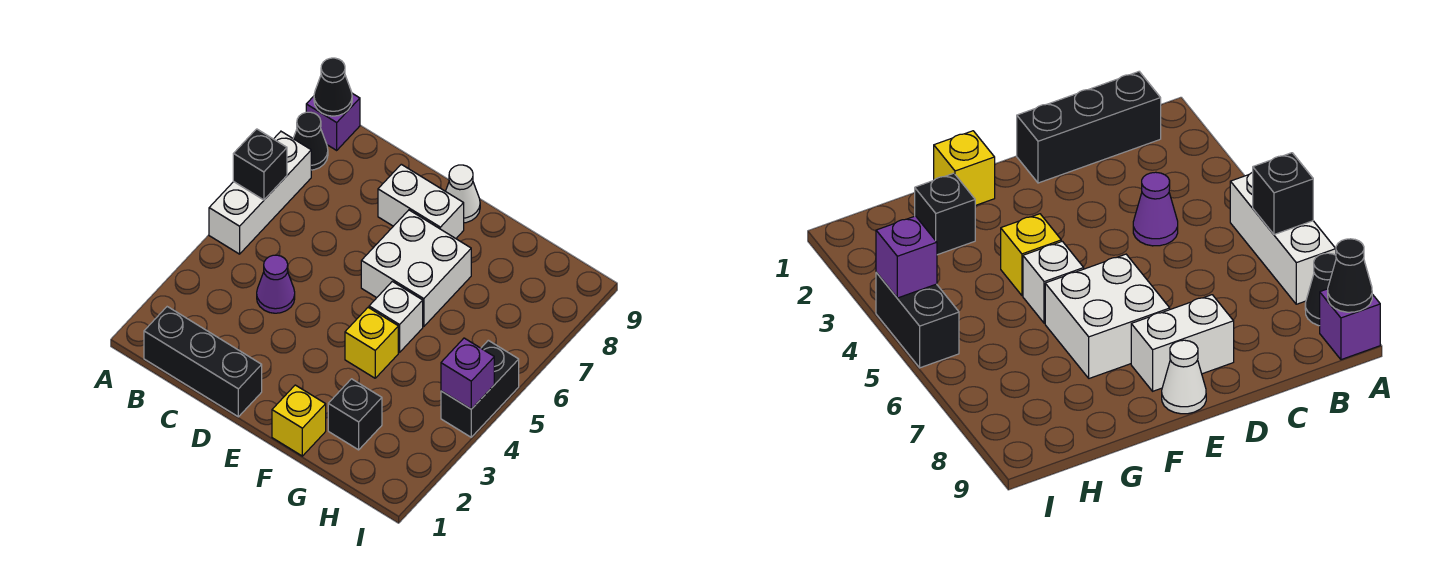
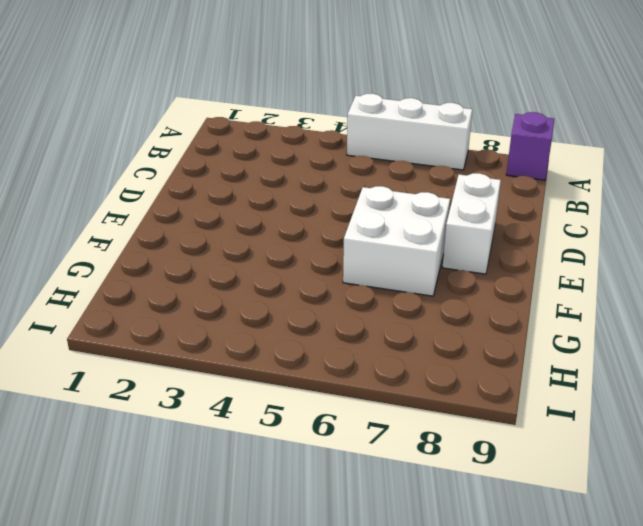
none -> black cone A8 level 1
none -> black brick B1:D1 level 1
none -> purple cone C4 level 1

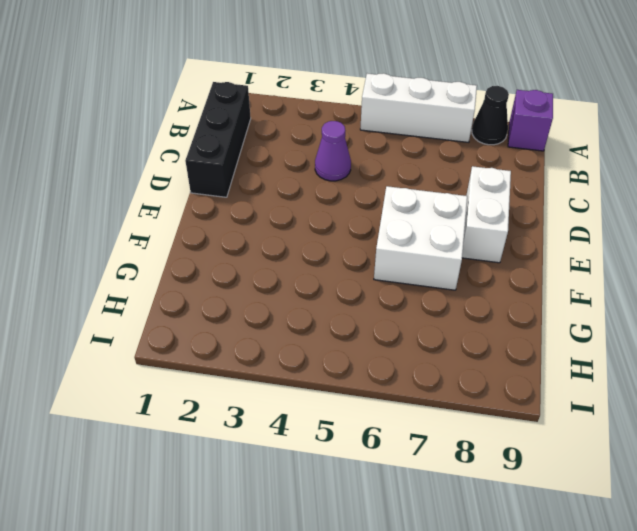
none -> white cone E9 level 1
none -> yellow brick F1 level 1
none -> yellow brick F4 level 1

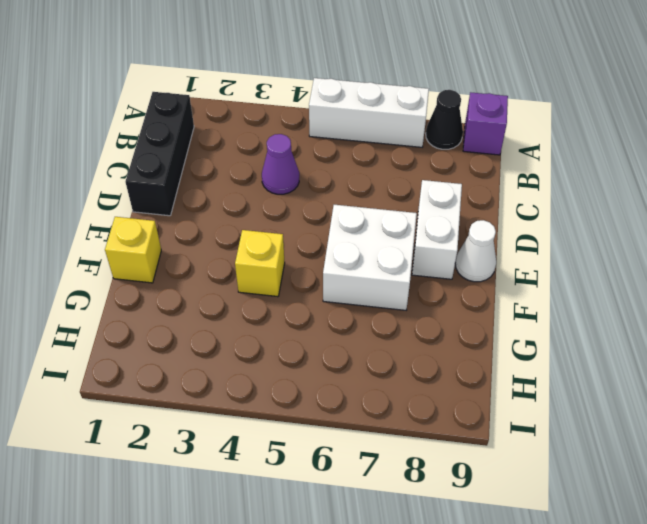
none -> white brick F5 level 1
none -> black brick G2 level 1
none -> black brick I4:I5 level 1

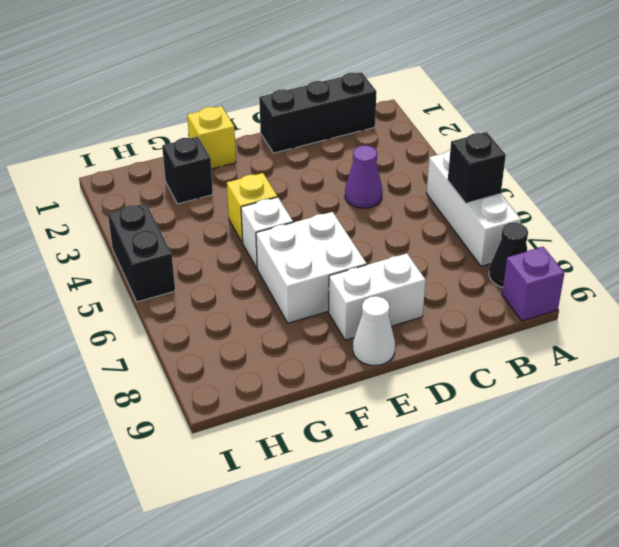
none -> black cone A9 level 2
none -> purple brick I4 level 2

